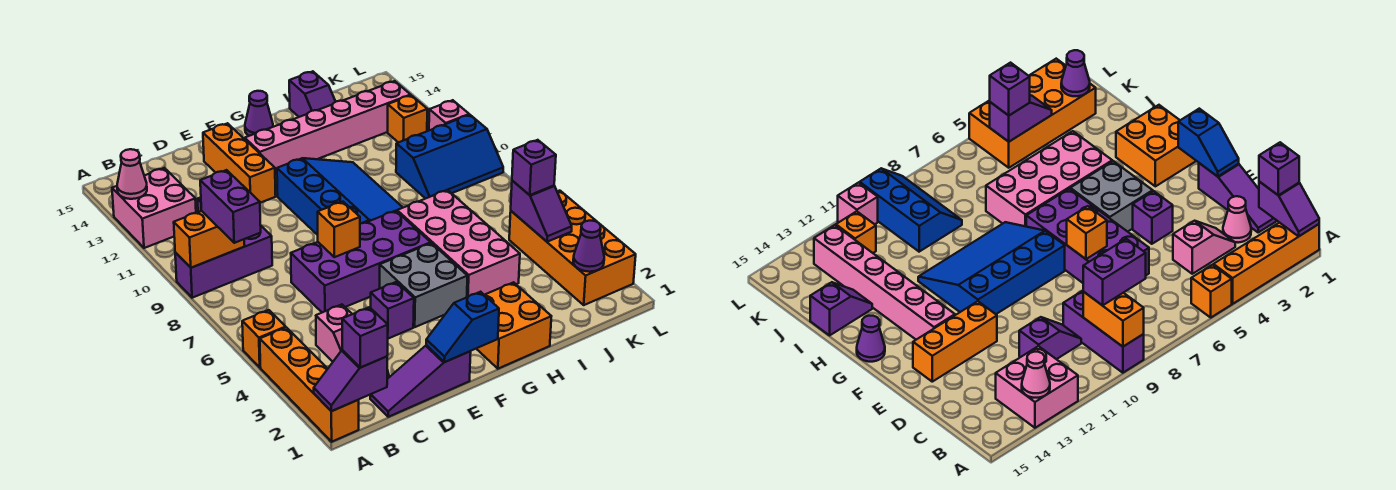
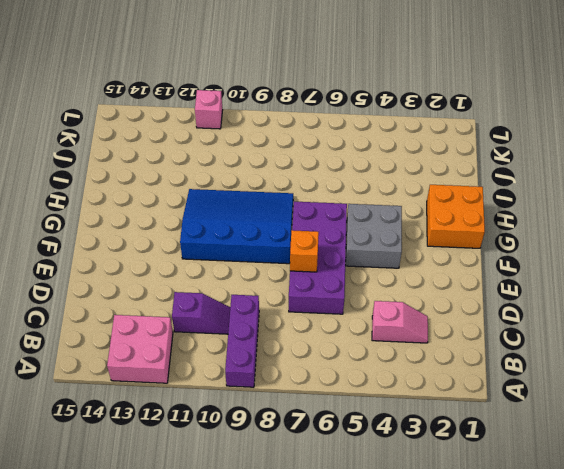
none -> orange brick A1:A4 level 1
none -> orange brick A5 level 1
none -> purple slope C1:E1 level 1 top E
none -> pink cone C2 level 1

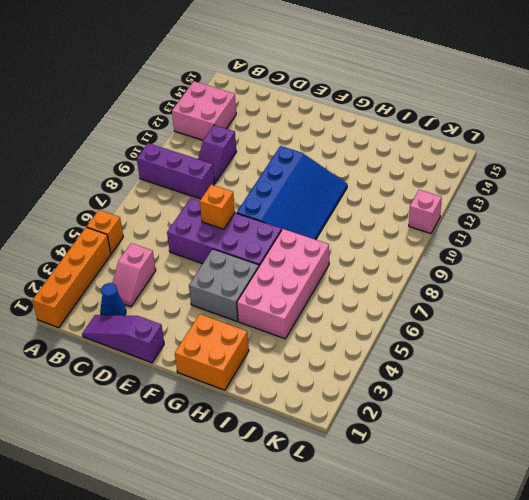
blue cone C2 level 1 -> pink cone C2 level 1
none -> purple brick E4 level 1
none -> orange brick E12:E14 level 1
none -> pink brick F13:K13 level 1
none -> purple cone G15 level 1

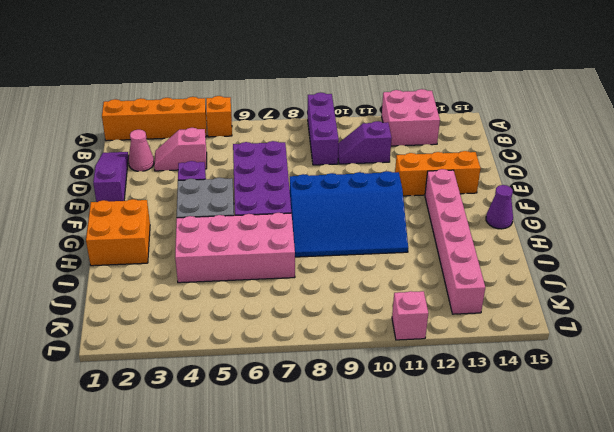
none -> purple slope I14:I15 level 1 top 15
none -> blue slope J9:L10 level 1 top 10
none -> orange brick K2:L5 level 1
none -> orange brick K12 level 1

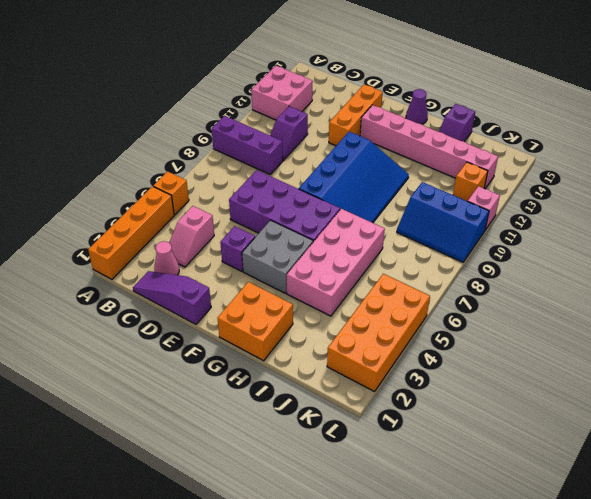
none -> purple slope A1:B1 level 2 top B
none -> orange brick A9:B9 level 2
none -> pink cone A13 level 2
none -> blue slope E1:F1 level 2 top F

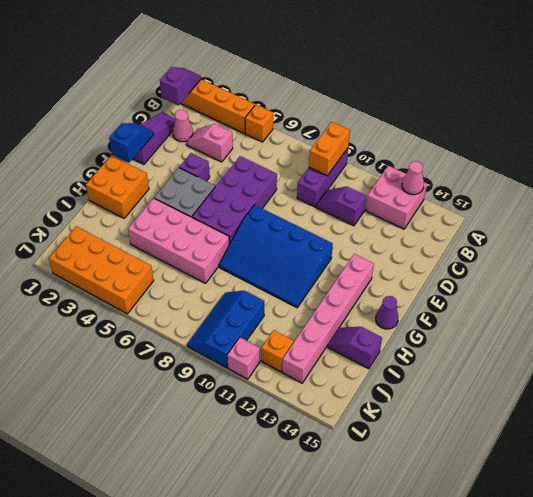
none -> orange brick E12:E14 level 1
none -> orange brick E7 level 2
none -> purple cone K2 level 2
none -> purple slope K4:K5 level 2 top 5

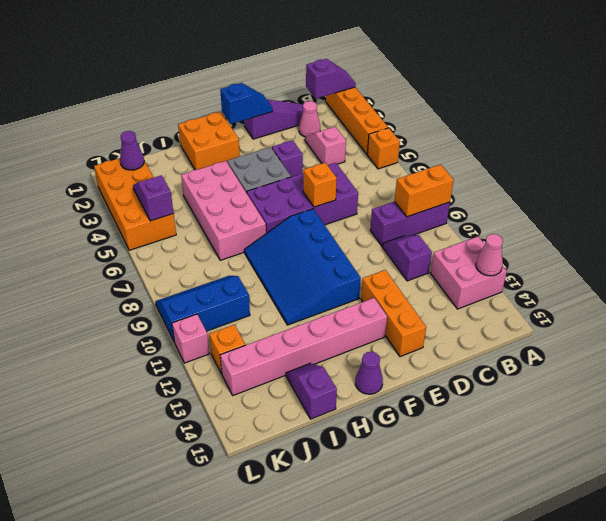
none -> purple brick B1 level 3
none -> purple brick B8:B9 level 3
none -> purple brick K5 level 3

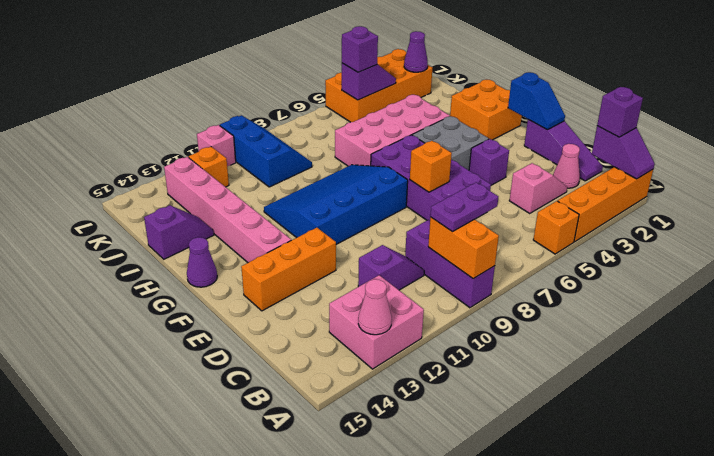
purple plate B8:B9 level 3 -> purple brick B8:B9 level 3

